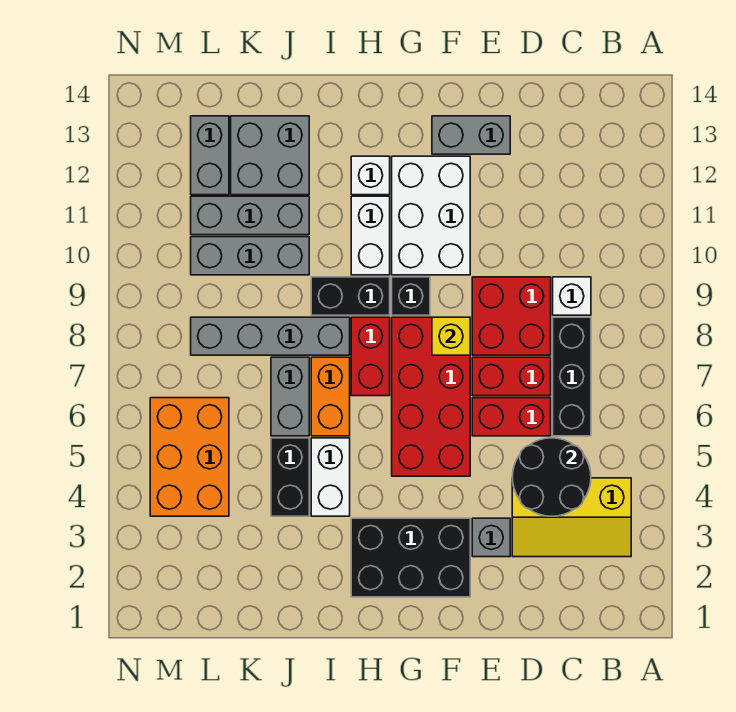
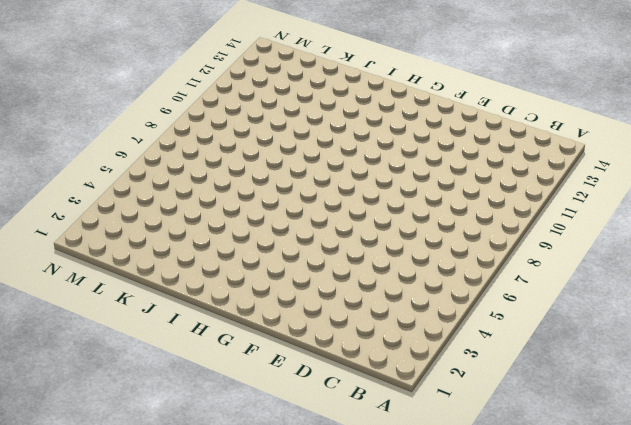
none -> yellow slope B3:D4 level 1 top 4
none -> black brick C6:C8 level 1
none -> white brick C9 level 1

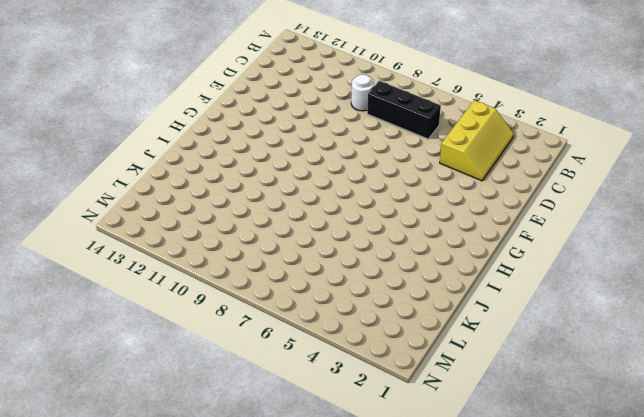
white round brick C9 level 1 -> white brick C9 level 1
none -> red brick D6:E6 level 1
none -> red brick D7:E7 level 1
none -> red brick D8:E9 level 1

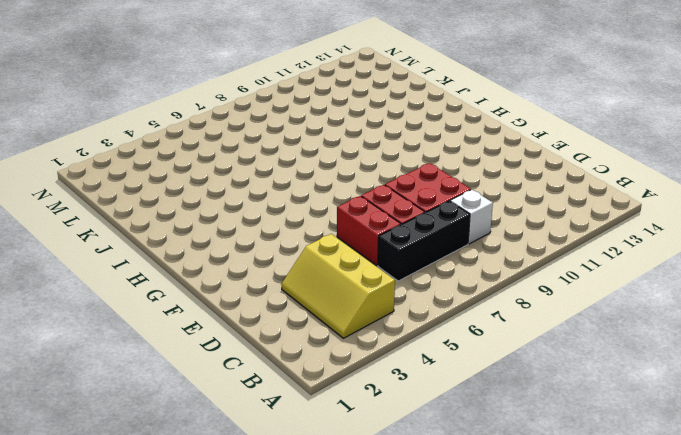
none -> grey brick E3 level 1
none -> grey brick E13:F13 level 1
none -> black brick F2:H3 level 1

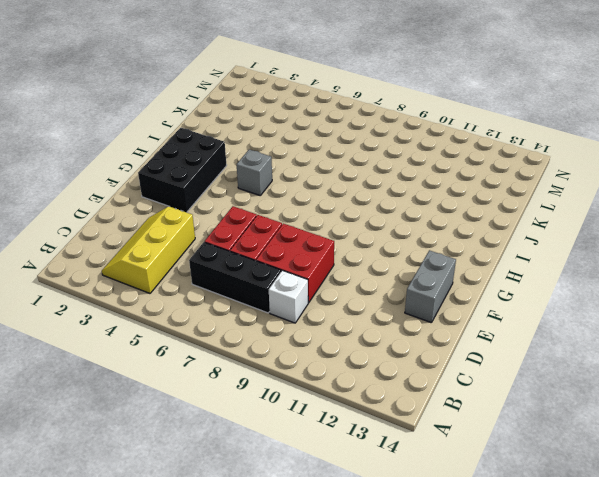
grey brick H5 level 1 -> grey brick E3 level 1
none -> red brick F5:G8 level 1
none -> white brick F10:G12 level 1
none -> black brick G9 level 1

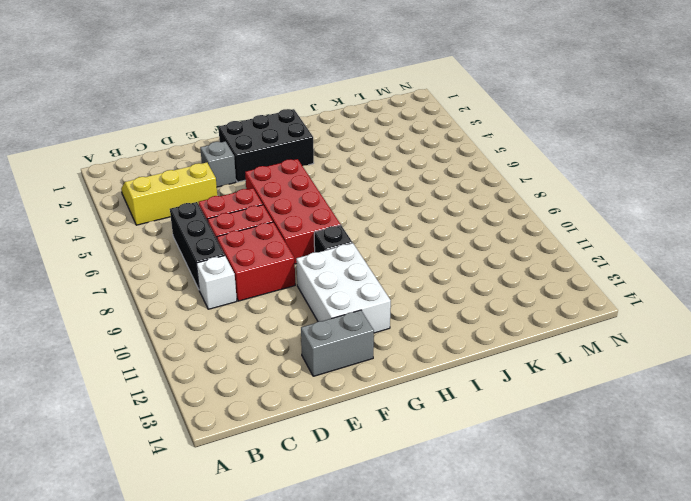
none -> red brick H7:H8 level 1
none -> black brick H9:I9 level 1
none -> white brick H10:H11 level 1

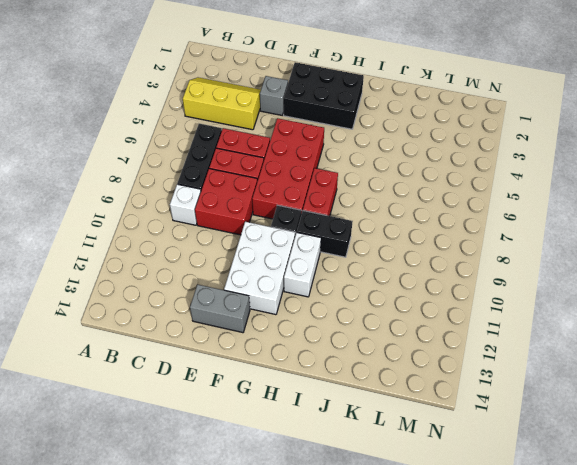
none -> white brick H12 level 1
none -> white brick I4:I5 level 1
none -> orange brick I6:I7 level 1

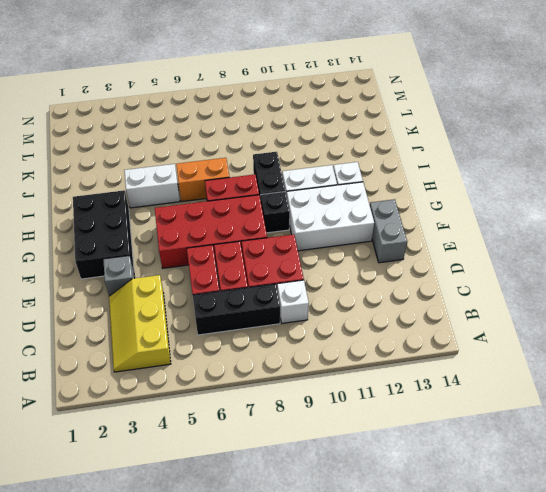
none -> grey brick I8:L8 level 1
none -> black brick J4:J5 level 1
none -> grey brick J6:J7 level 1

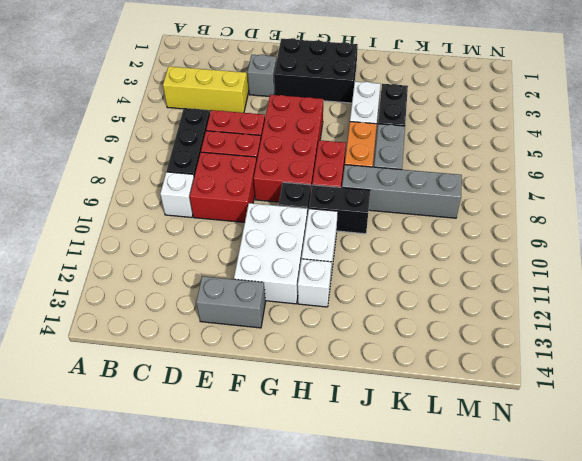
none -> grey brick J10:L10 level 1
none -> grey brick J11:L11 level 1
none -> grey brick J12:K13 level 1

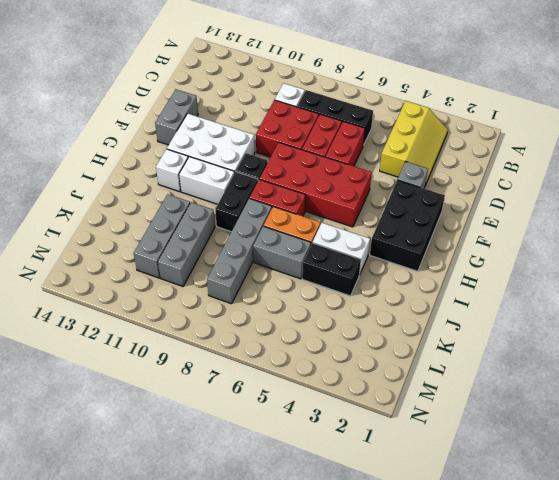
none -> grey brick J12:K13 level 1
none -> orange brick L4:M6 level 1
none -> grey brick L12:L13 level 1

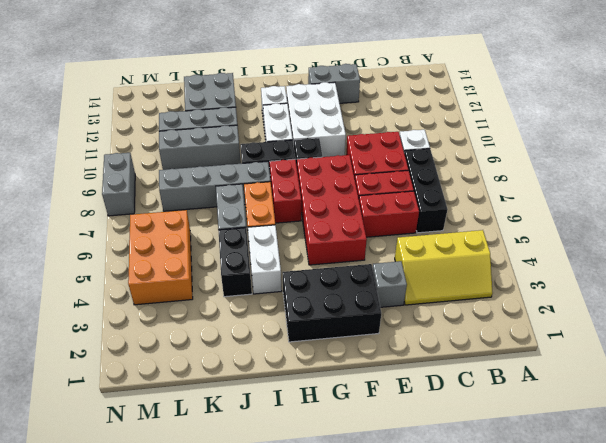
grey brick N8:N9 level 1 -> grey brick L12:L13 level 1
none -> black round brick C4:D5 level 2
none -> yellow brick F8 level 2

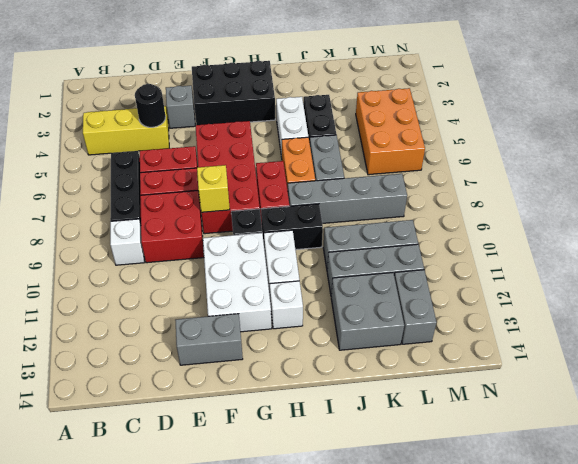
black round brick D4 level 2 -> black round brick C4:D5 level 2

